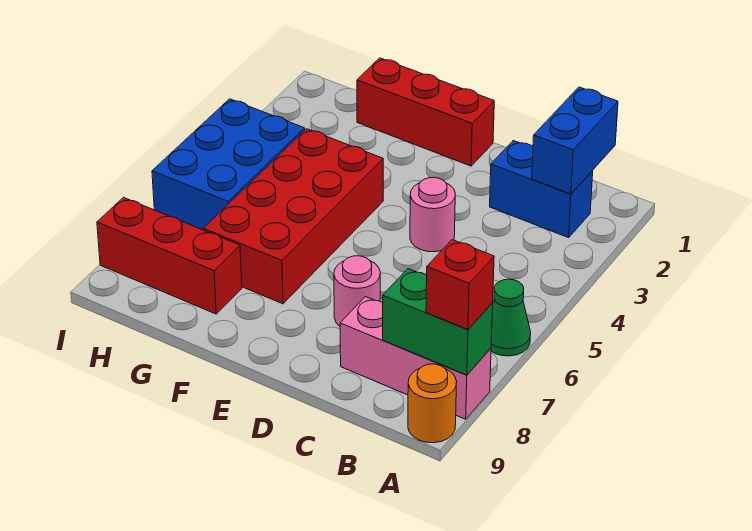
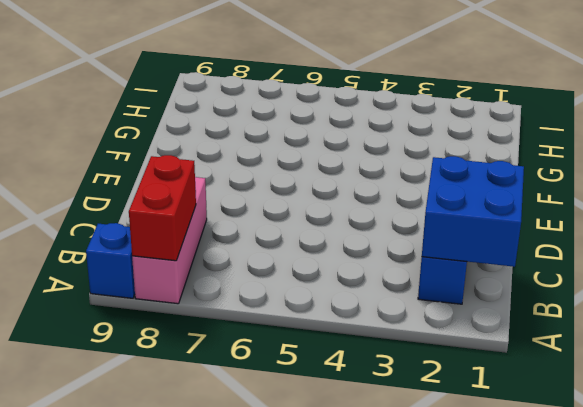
red brick A8:B8 level 2 -> green brick A8:B8 level 2
blue brick A9 level 1 -> orange round brick A9 level 1
blue brick B1:C2 level 2 -> blue brick B1:B2 level 2
none -> green cone A6 level 1
none -> pink round brick D4 level 1
none -> pink round brick D7 level 1

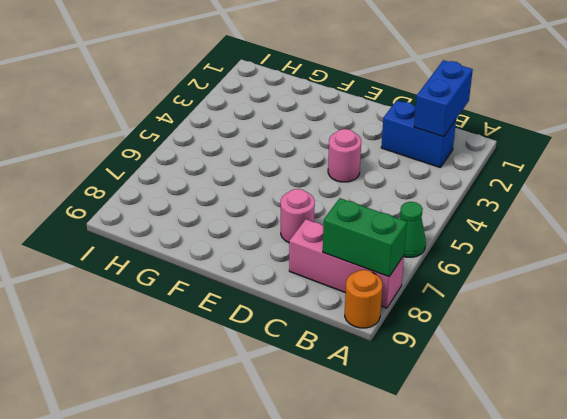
none -> red brick E1:G1 level 1
none -> red brick F4:G7 level 1
none -> red brick G8:I8 level 1

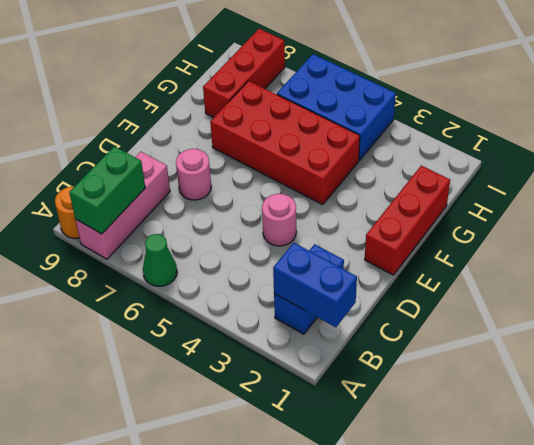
none -> red brick A8 level 3

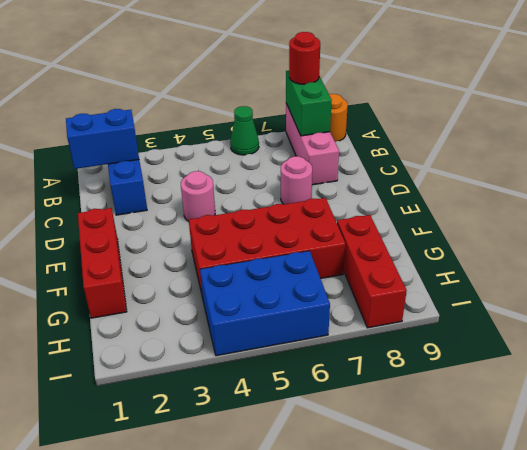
red round brick A8 level 3 -> red brick A8 level 3

